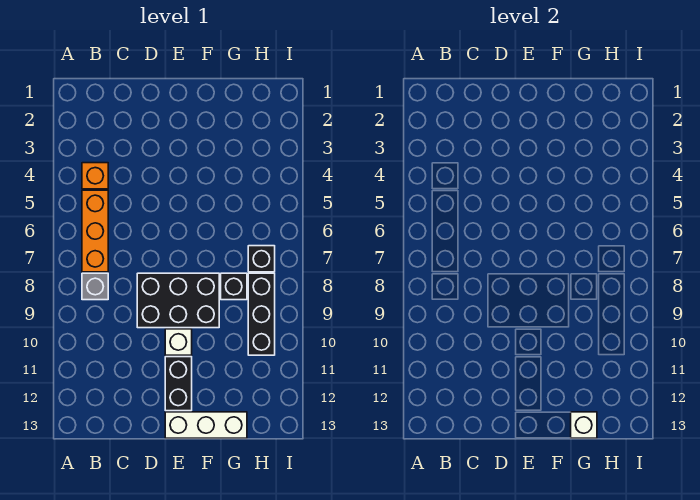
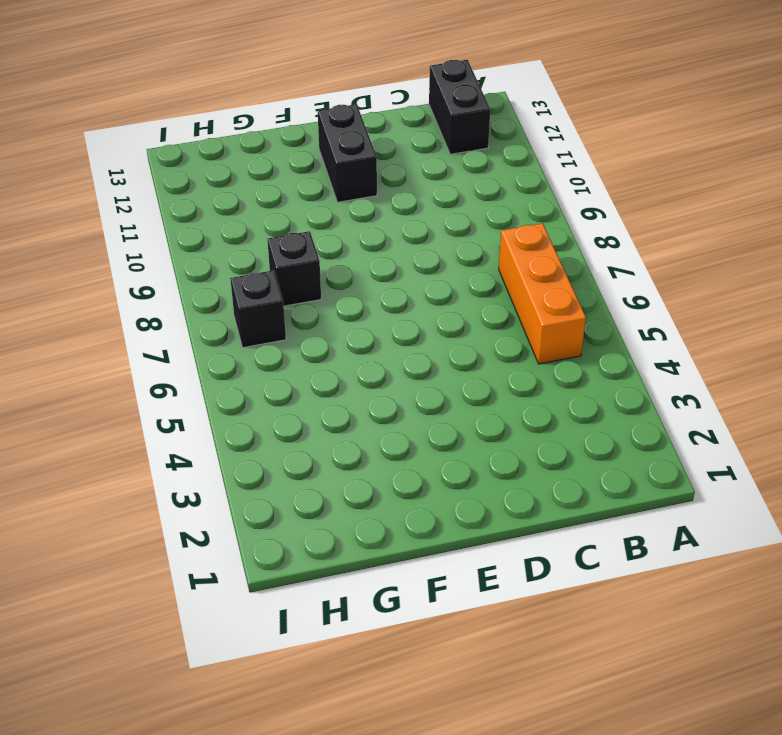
black brick B12:B13 level 1 -> none
none -> orange brick B4 level 1
none -> grey brick B8 level 1

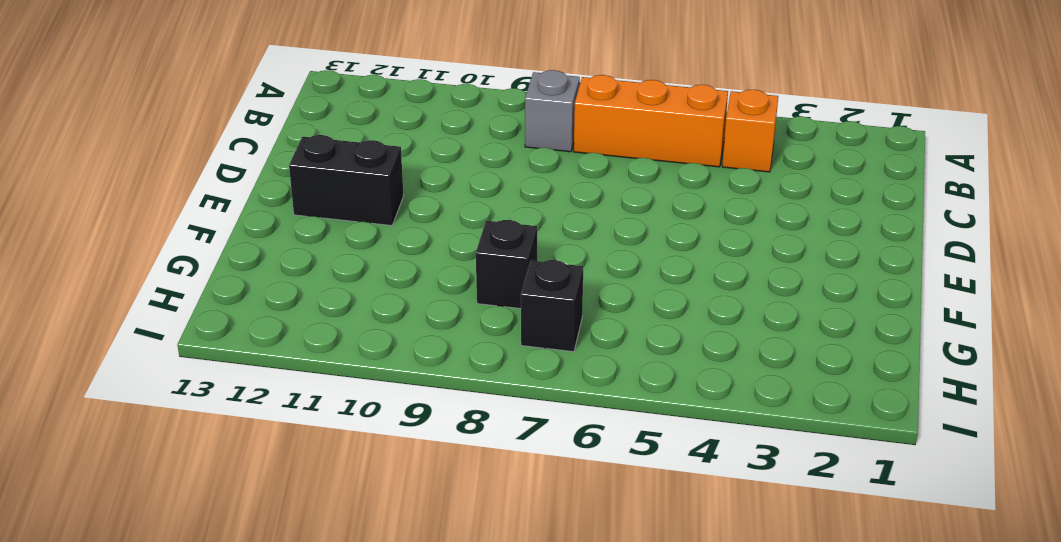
none -> black brick D8:F9 level 1
none -> white brick E10 level 1

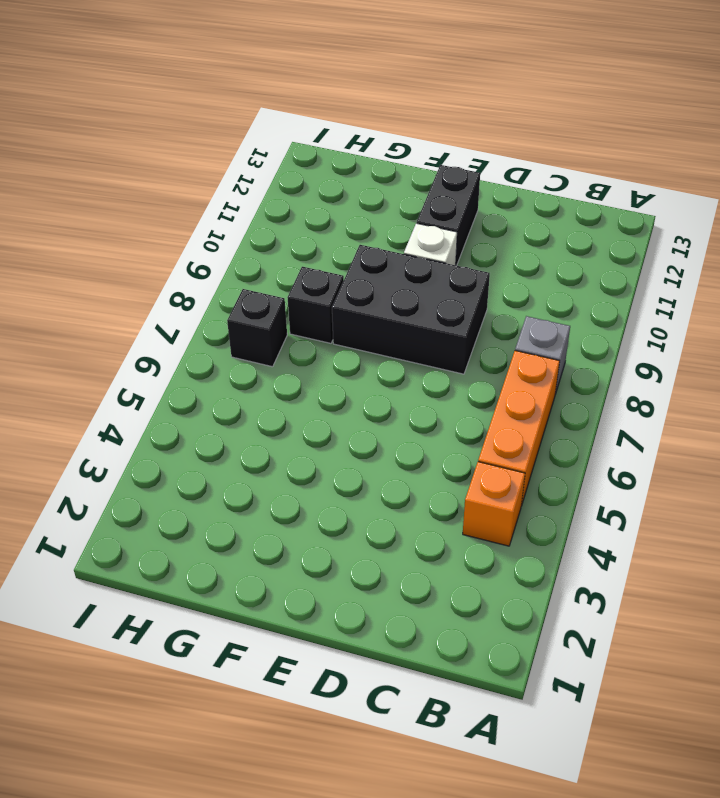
none -> white brick E13:G13 level 1
none -> black brick H8:H10 level 1

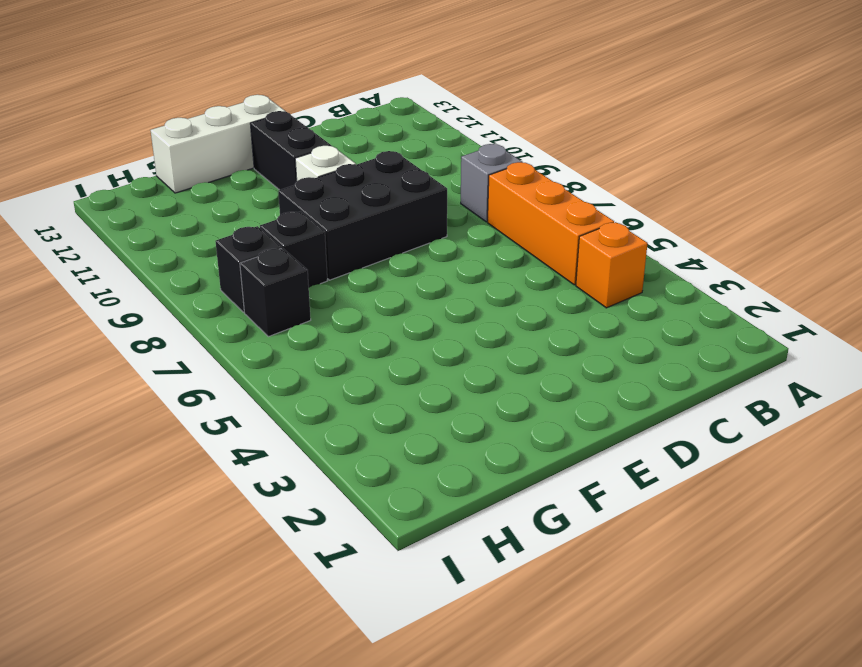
black brick H8 level 1 -> black brick H8:H10 level 1
none -> white brick G13 level 2

